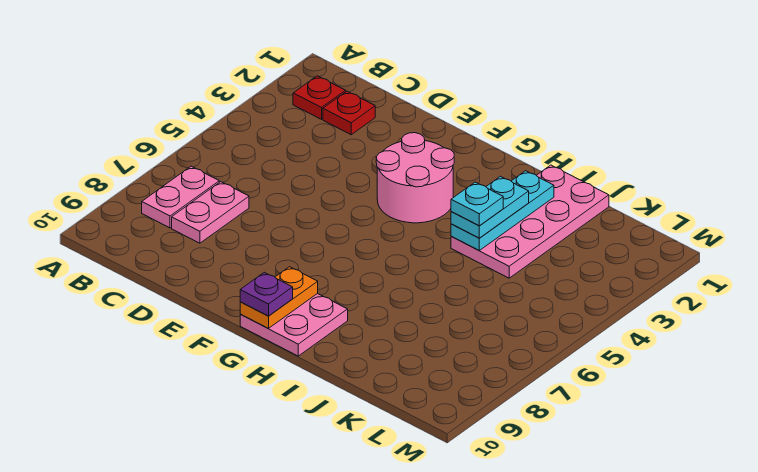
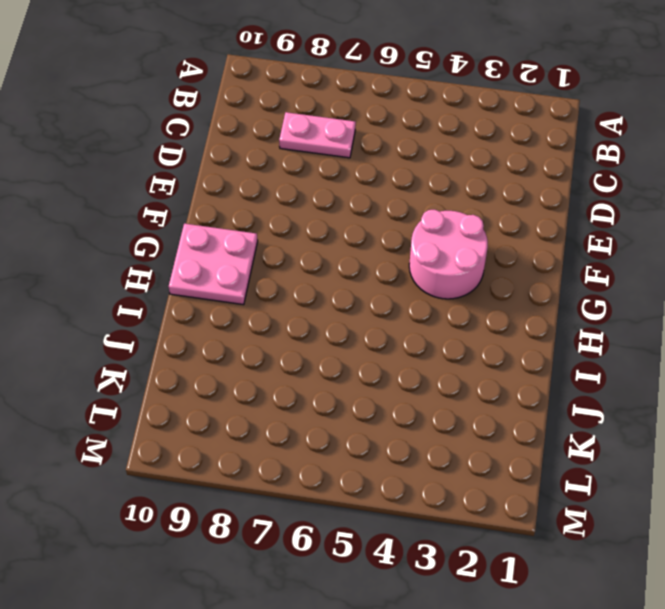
none -> red plate B2 level 1
none -> pink plate B7:B8 level 1
none -> red plate C2 level 1

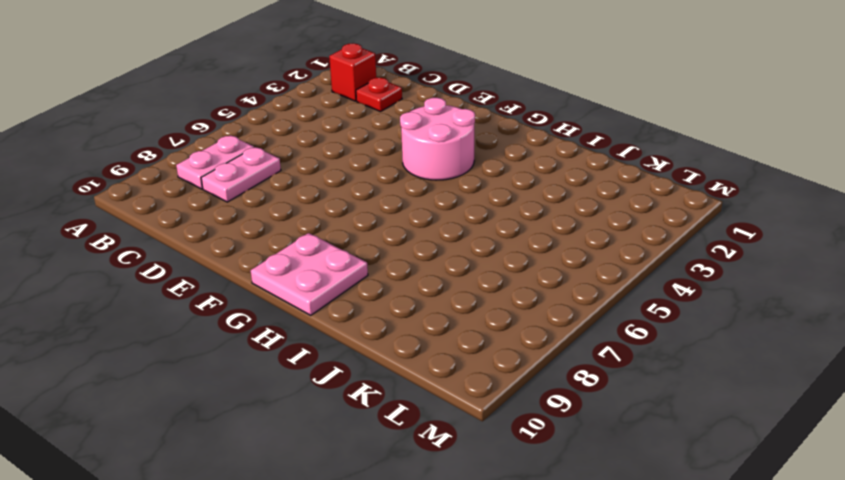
red brick B2 level 1 -> red plate B2 level 1
none -> pink plate I1:J4 level 1
none -> orange plate G9:G10 level 2
none -> cyan plate I2:I4 level 2

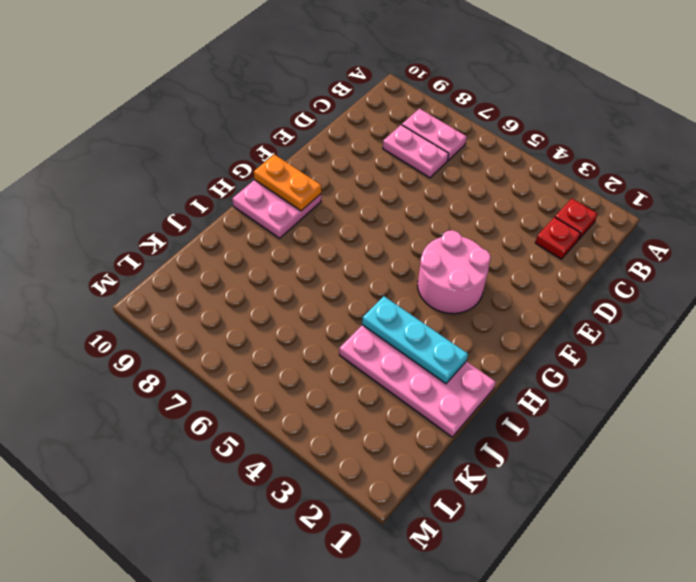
none -> purple plate G10 level 3
none -> cyan plate I3:I4 level 3
none -> cyan plate I4 level 4

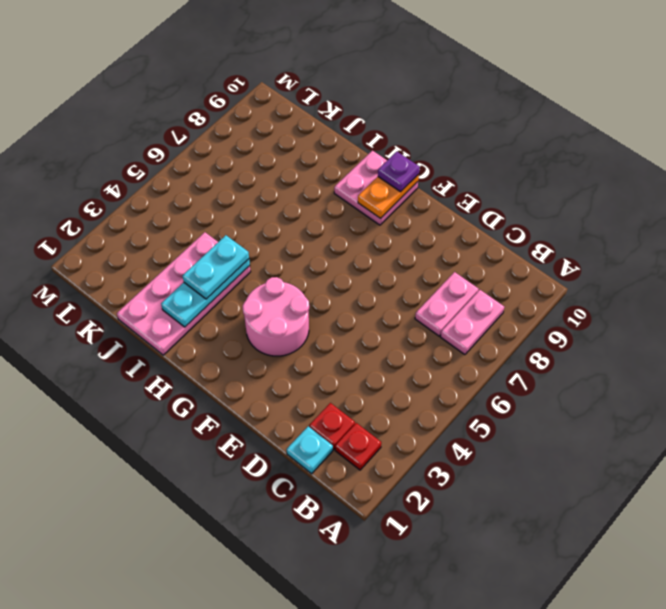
cyan plate C1 level 1 -> cyan plate I4 level 4

